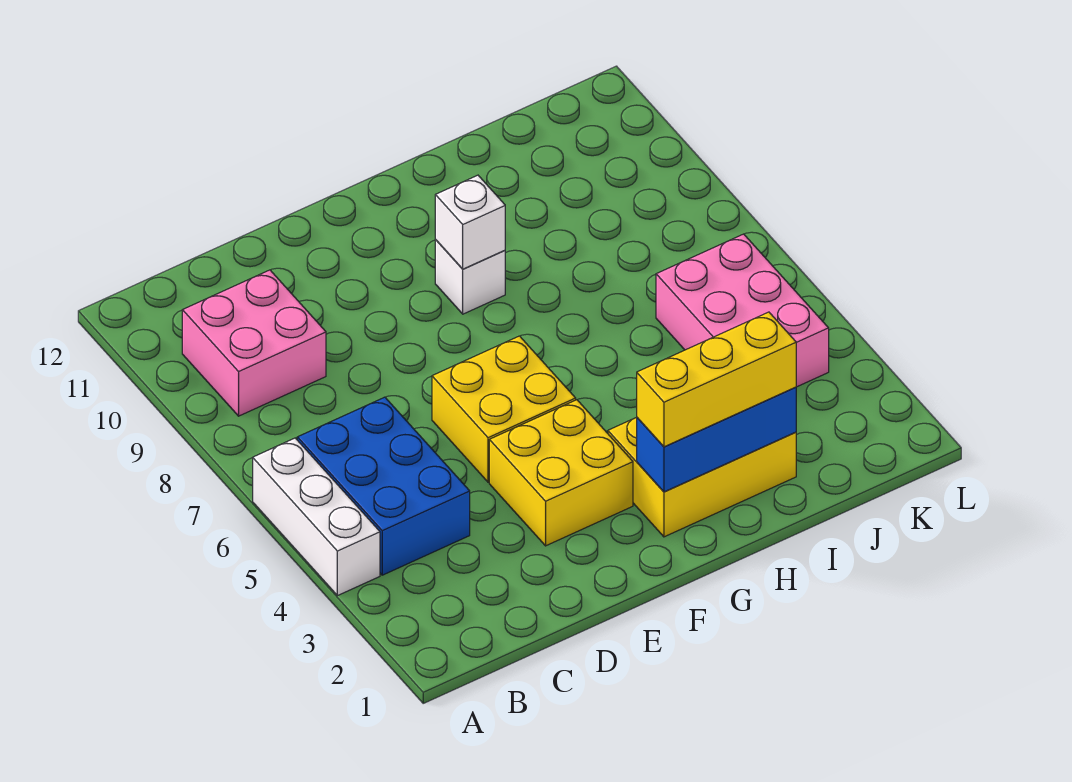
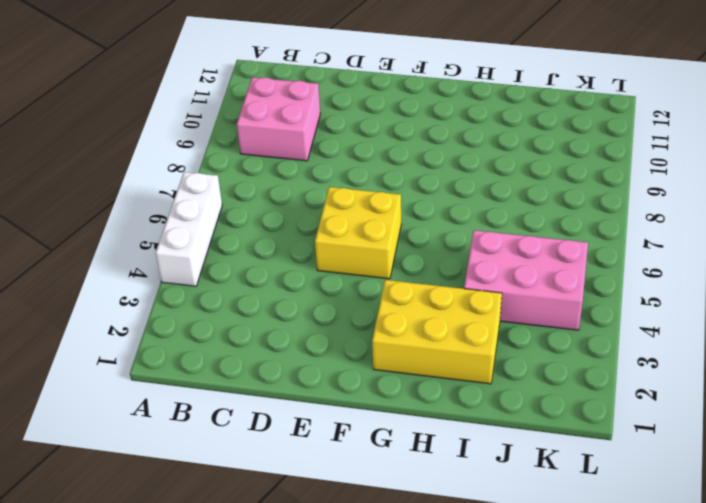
pink brick I4:K5 level 1 -> pink brick J4:K6 level 1
none -> blue brick B4:C6 level 1
none -> yellow brick E3:F4 level 1

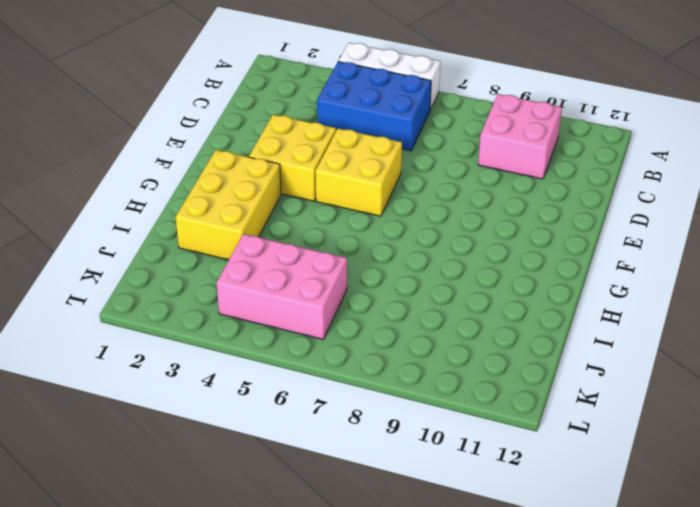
none -> white brick G9 level 1
none -> blue brick G2:I2 level 2

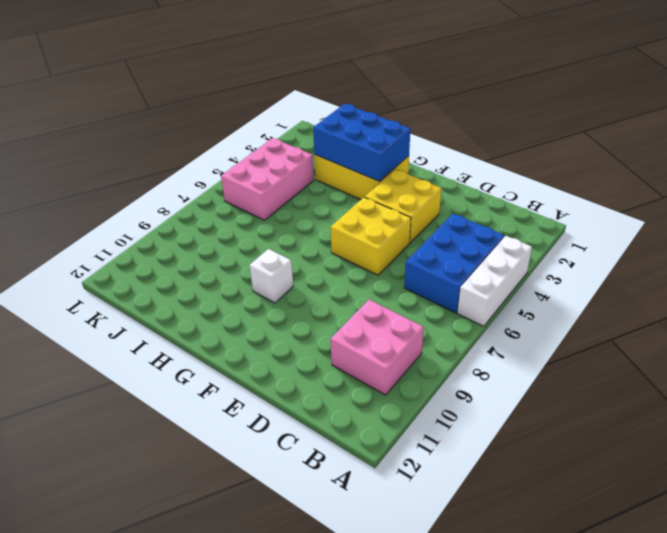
blue brick G2:I3 level 2 -> blue brick G2:I2 level 2
none -> white brick G9 level 2
none -> yellow brick G2:I2 level 3

